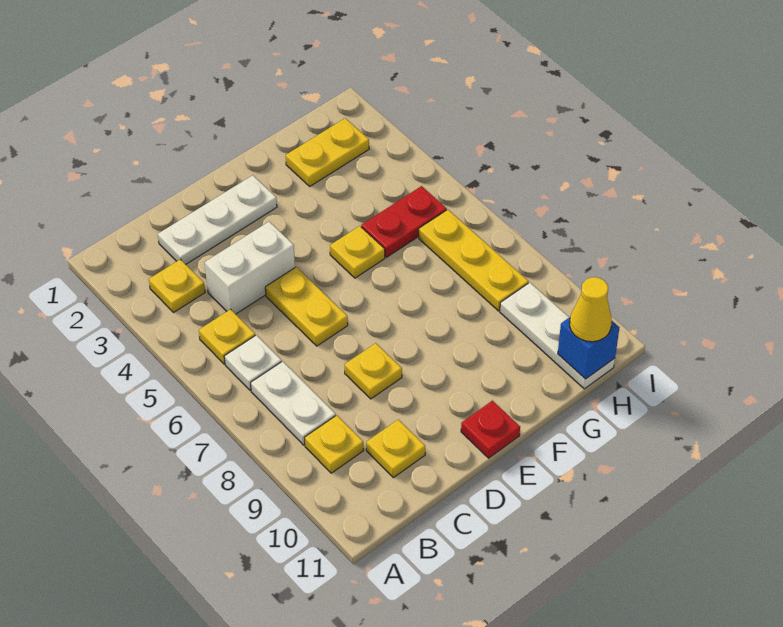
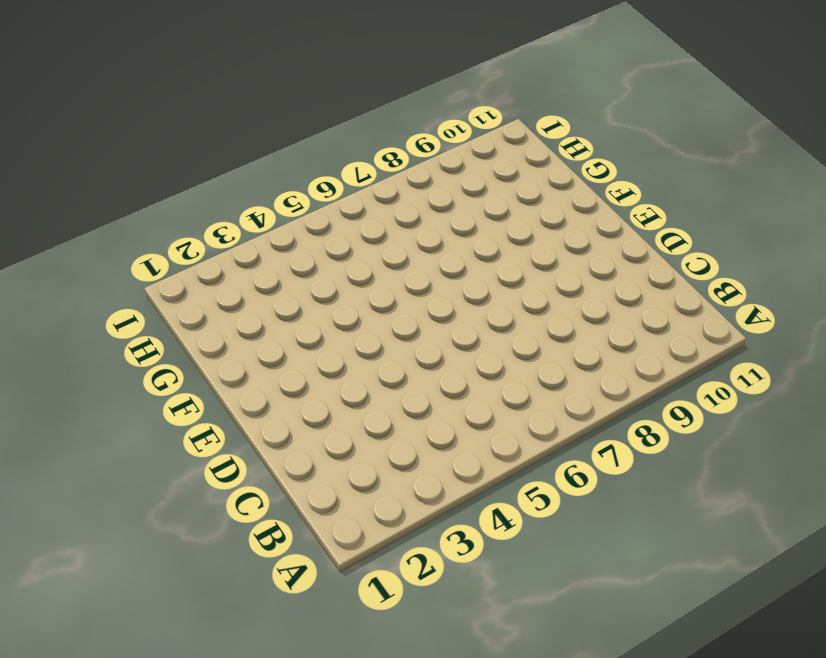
none -> yellow plate B3 level 1
none -> yellow plate B5 level 1
none -> white plate B6 level 1

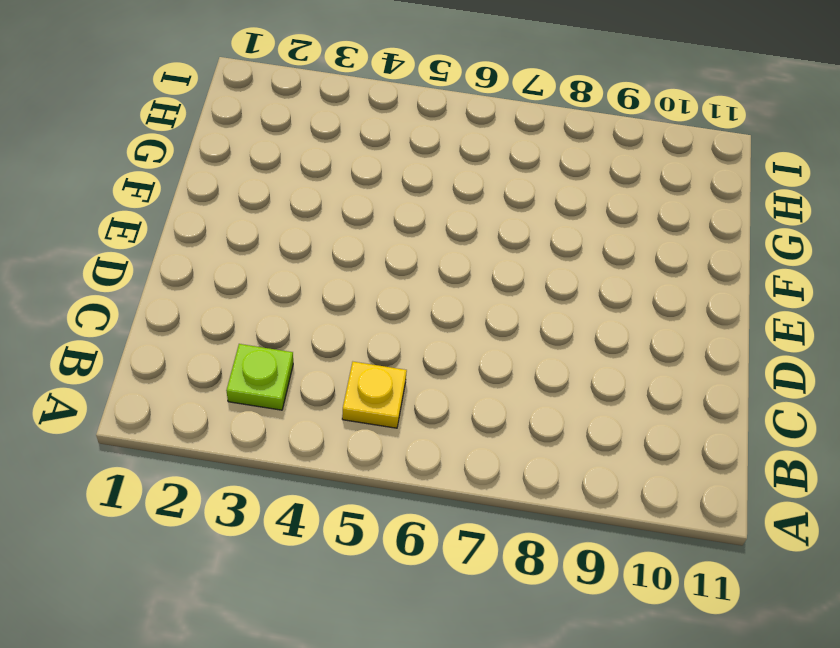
lime plate B3 level 1 -> yellow plate B3 level 1
none -> white plate B6 level 1
none -> white plate B7:B8 level 1
none -> yellow plate B9 level 1

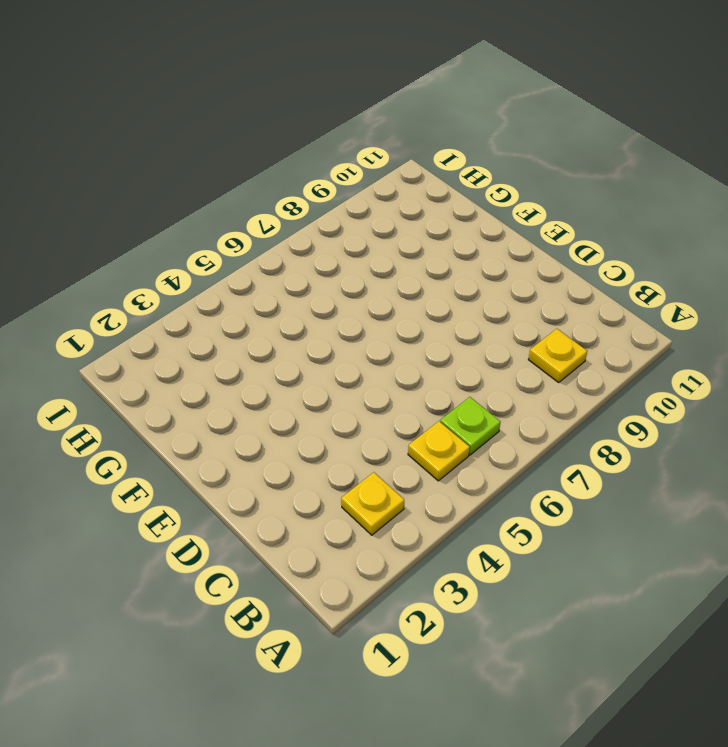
lime plate B6 level 1 -> white plate B6 level 1
none -> white plate B7:B8 level 1
none -> white plate C2:E2 level 1
none -> white brick C4:D4 level 1

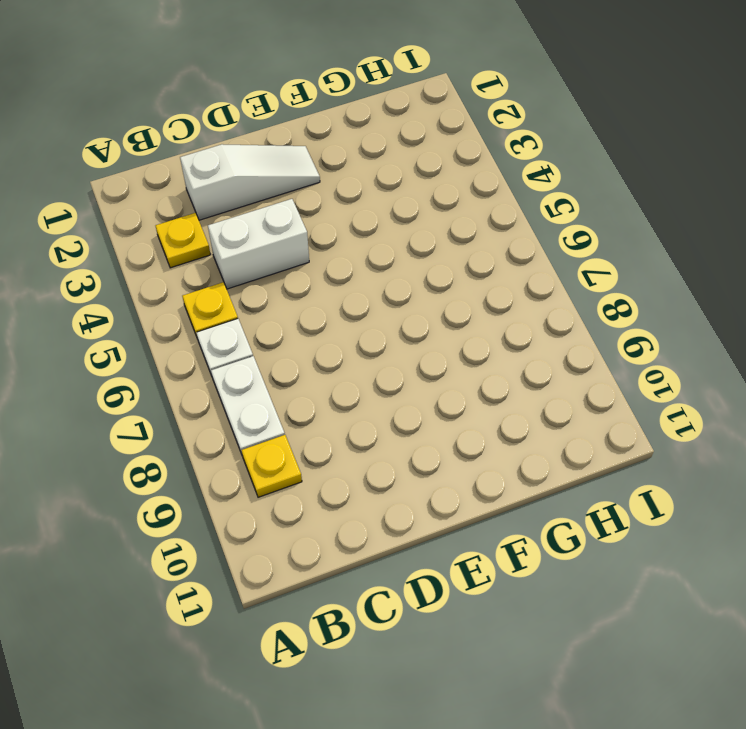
white slope C2:E2 level 1 top C -> white plate C2:E2 level 1
none -> yellow plate C10 level 1
none -> yellow plate D5:D6 level 1
none -> yellow plate D8 level 1

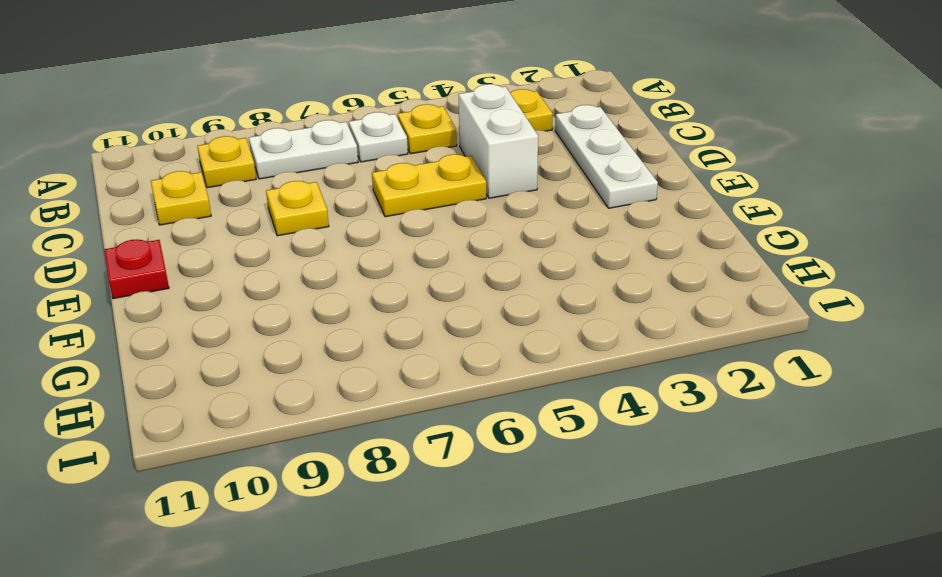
none -> yellow plate F5 level 1
none -> yellow plate G2:H2 level 1
none -> red plate G5:H5 level 1

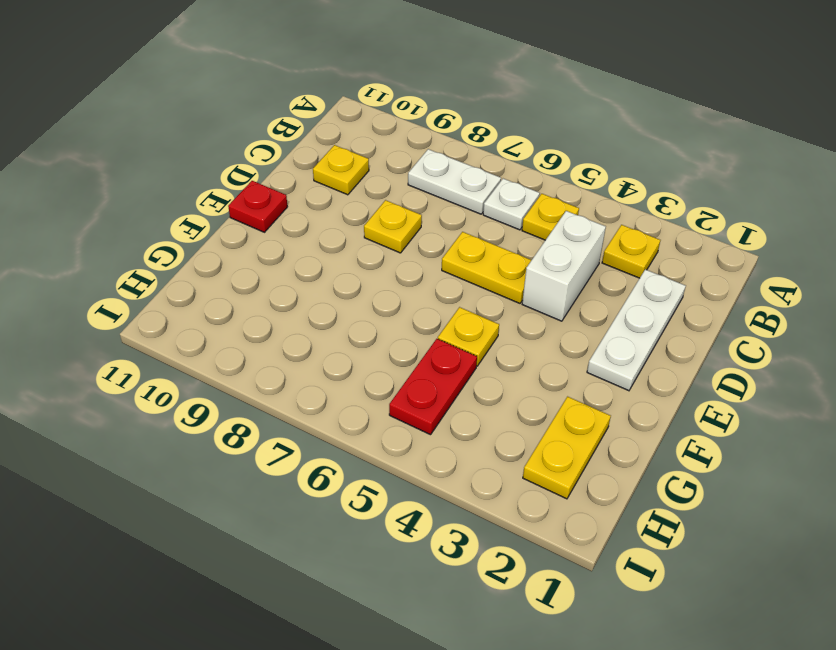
none -> yellow plate B9 level 1
none -> yellow plate H6:H8 level 1
none -> white plate H9:H11 level 1

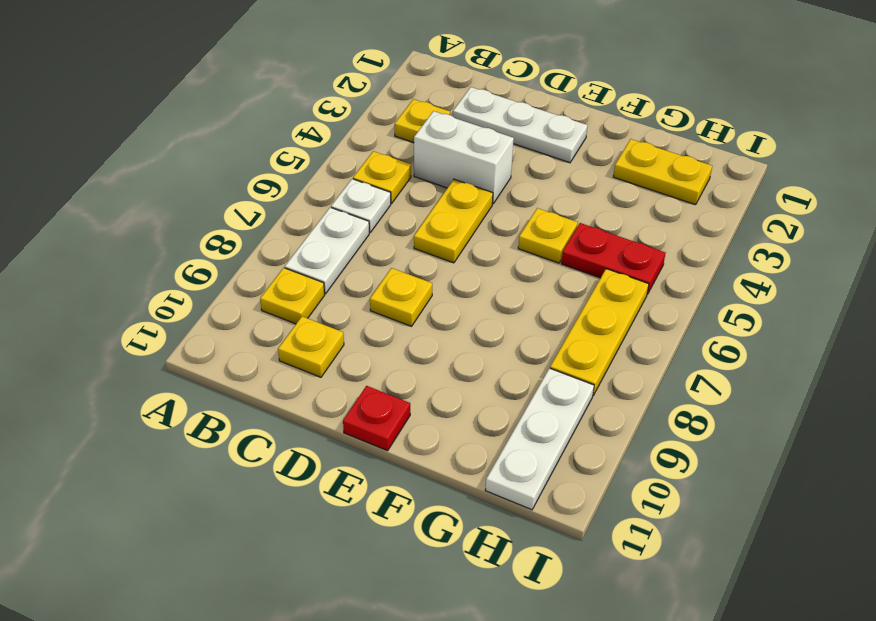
none -> blue brick H11 level 2
none -> yellow cone H11 level 3

